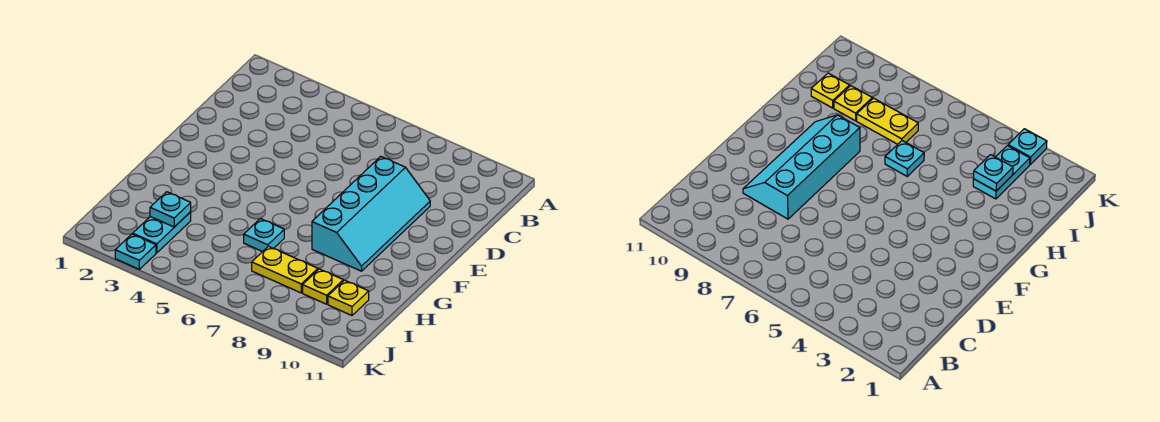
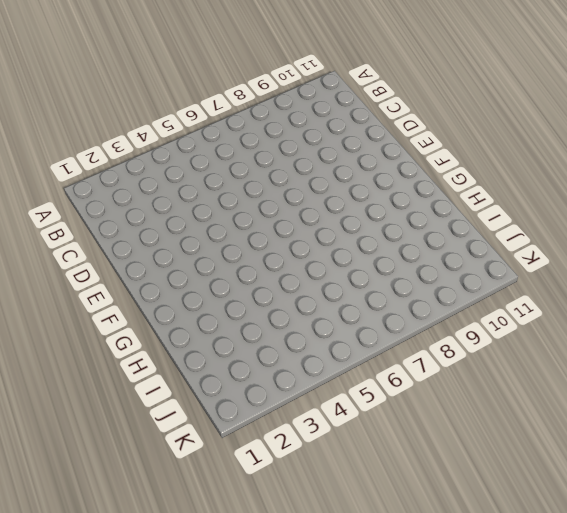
none -> cyan slope D8:G9 level 1 top 8
none -> cyan plate H6 level 1

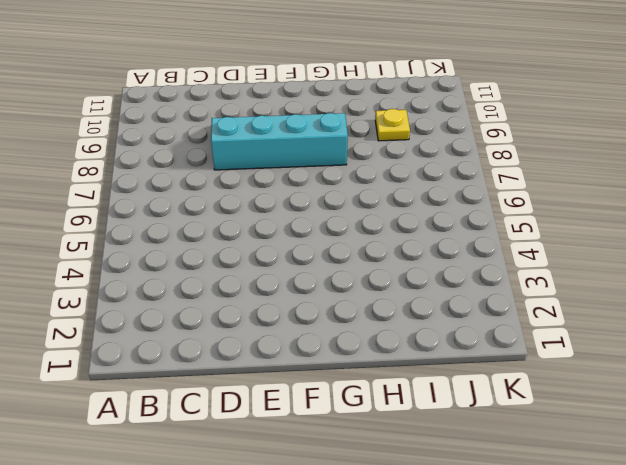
none -> cyan plate H6 level 1
none -> cyan plate I3:J3 level 1

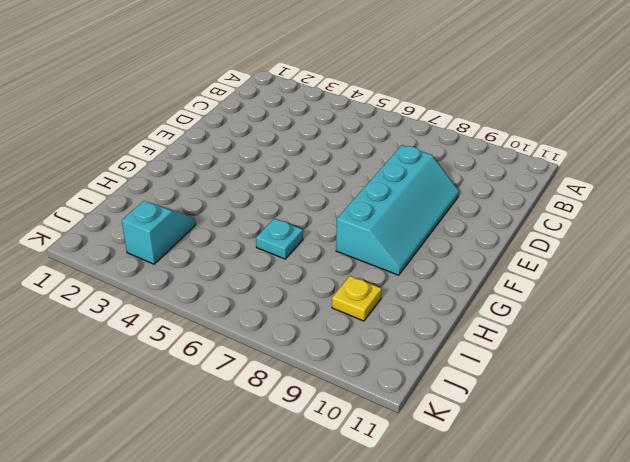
cyan slope I3:J3 level 1 top J -> cyan plate I3:J3 level 1
none -> yellow plate I7:I8 level 1
none -> yellow plate I10 level 1

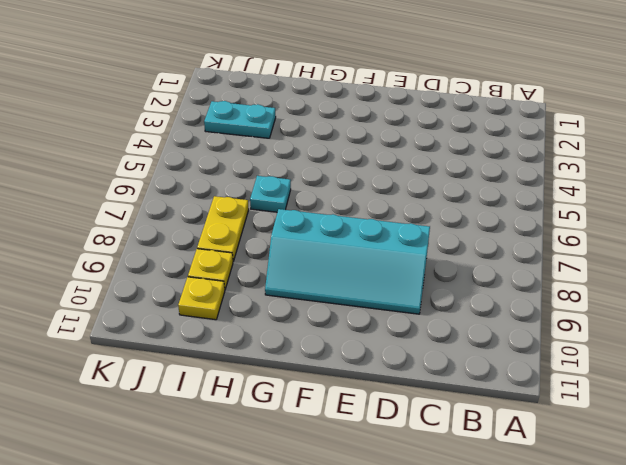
none -> cyan plate K3 level 1
none -> cyan plate I3 level 2

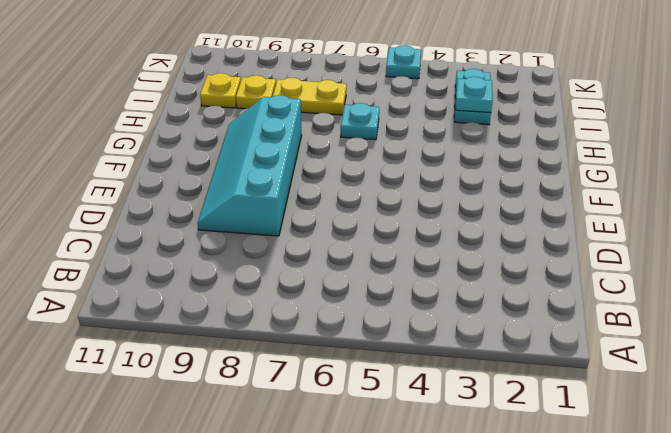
cyan plate K5 level 1 -> cyan plate K3 level 1

